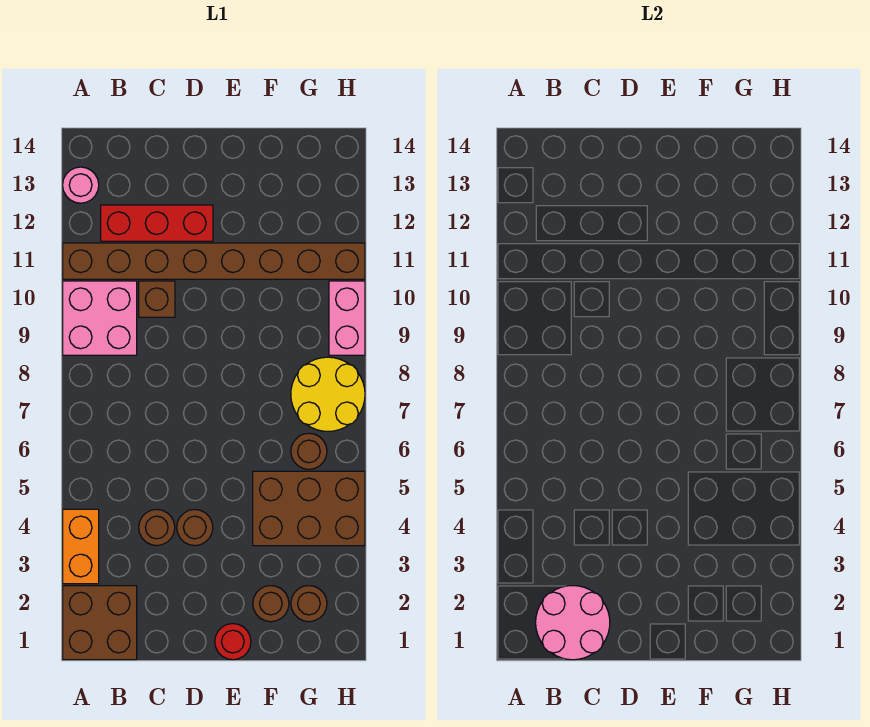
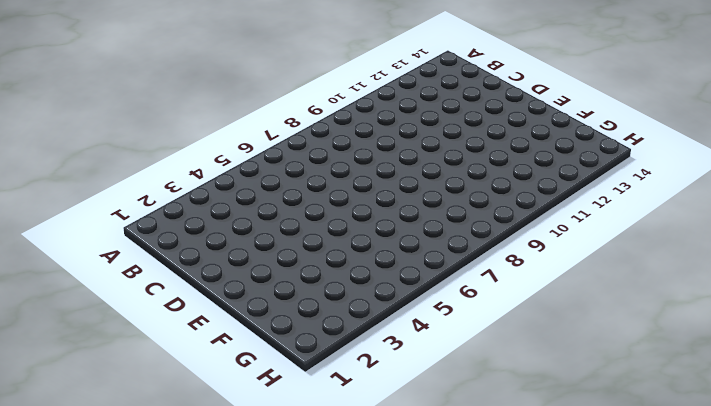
none -> brown brick A1:B2 level 1
none -> orange brick A3:A4 level 1
none -> pink brick A9:B10 level 1

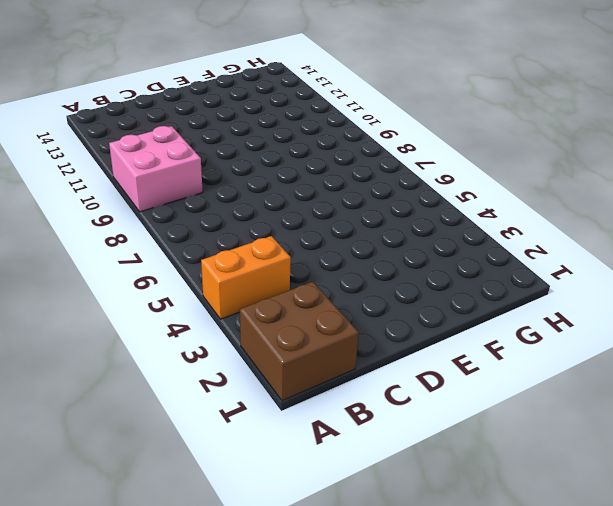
orange brick A4:B4 level 1 -> orange brick A3:A4 level 1
none -> brown brick A11:H11 level 1
none -> pink round brick A13 level 1
none -> red brick B12:D12 level 1

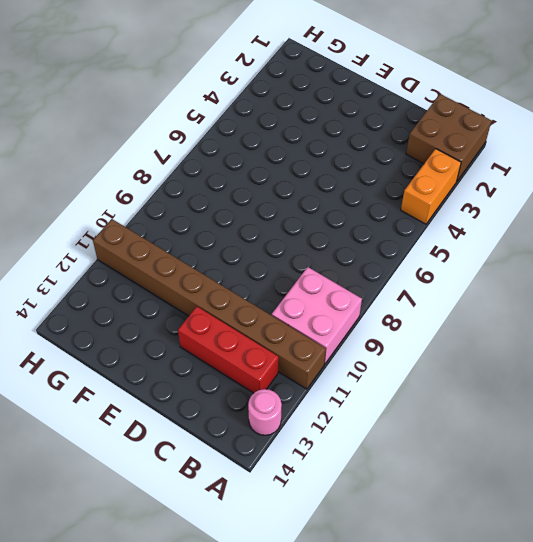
none -> brown round brick C4 level 1
none -> brown brick C10 level 1
none -> brown round brick D4 level 1

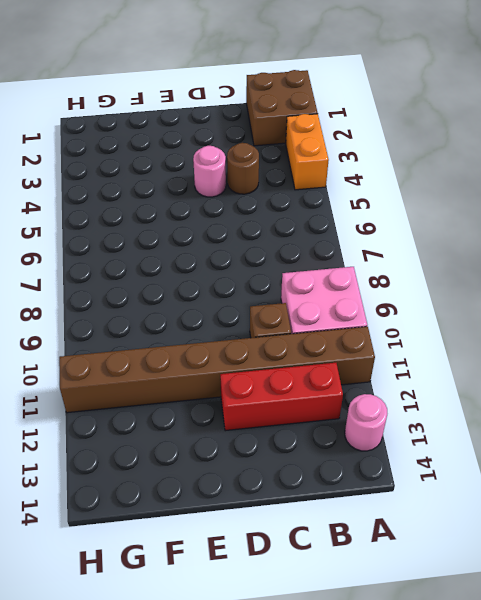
pink round brick D4 level 1 -> brown round brick D4 level 1
none -> red round brick E1 level 1
none -> brown round brick F2 level 1
none -> brown brick F4:H5 level 1

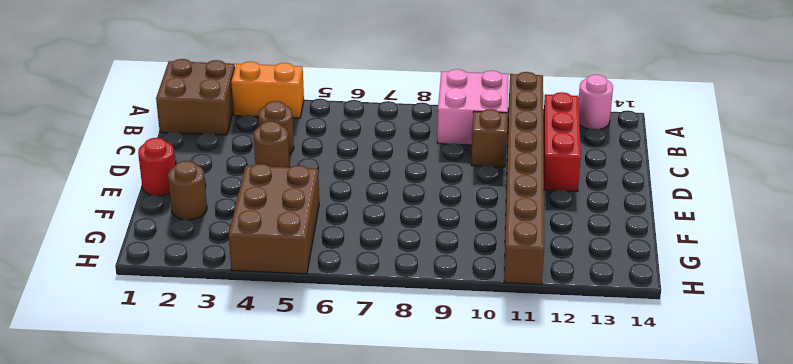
none -> brown round brick G2 level 1
none -> brown round brick G6 level 1
none -> yellow round brick G7:H8 level 1

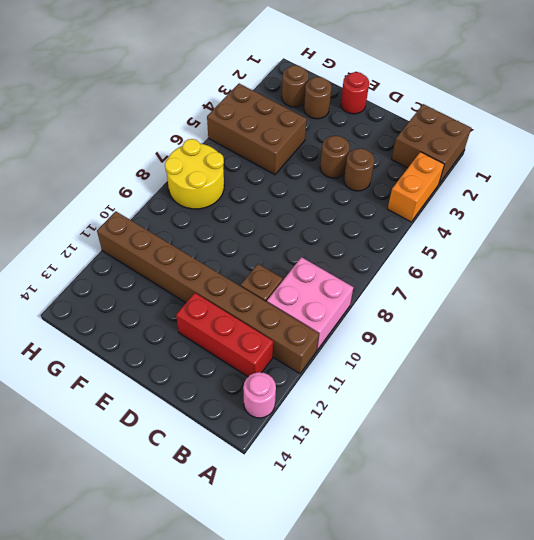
none -> brown round brick G6 level 1
none -> pink brick H9:H10 level 1
none -> pink round brick B1:C2 level 2

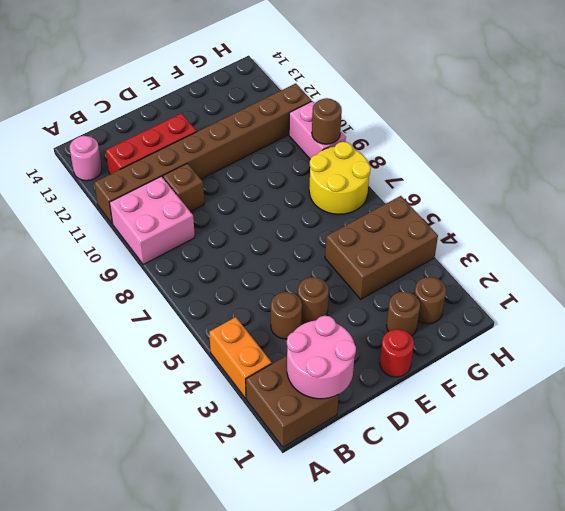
brown round brick H9 level 2 -> brown round brick G6 level 1

